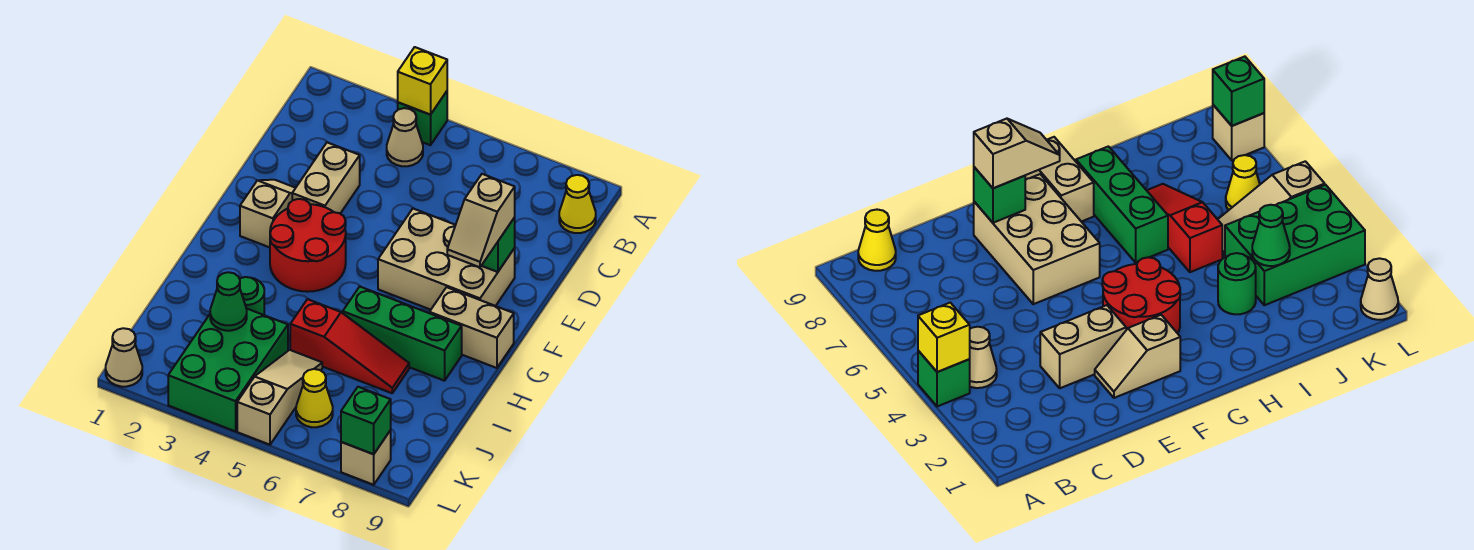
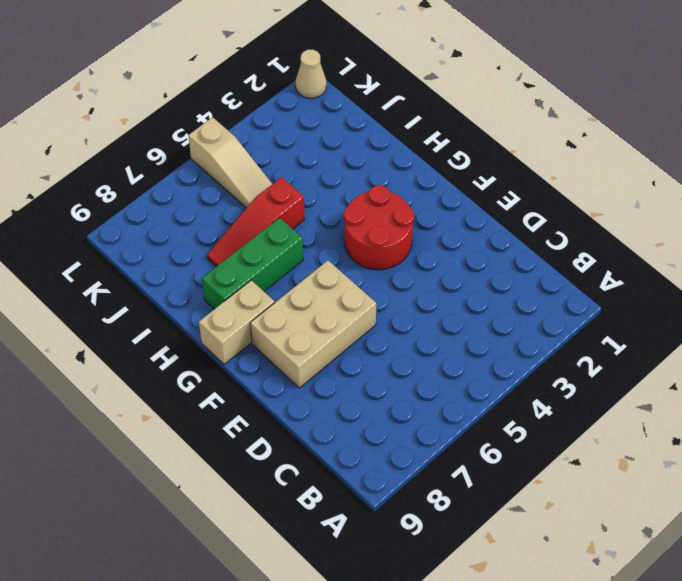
none -> green brick A4 level 1
none -> tan cone B4 level 1
none -> yellow cone B9 level 1

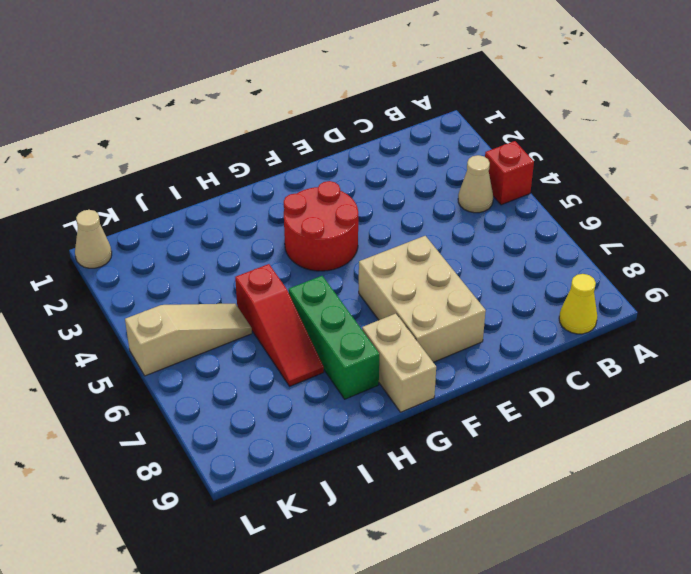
red brick A4 level 1 -> green brick A4 level 1
none -> tan brick D3:E3 level 1
none -> tan slope E2:F2 level 1 top F
none -> green round brick I3 level 1

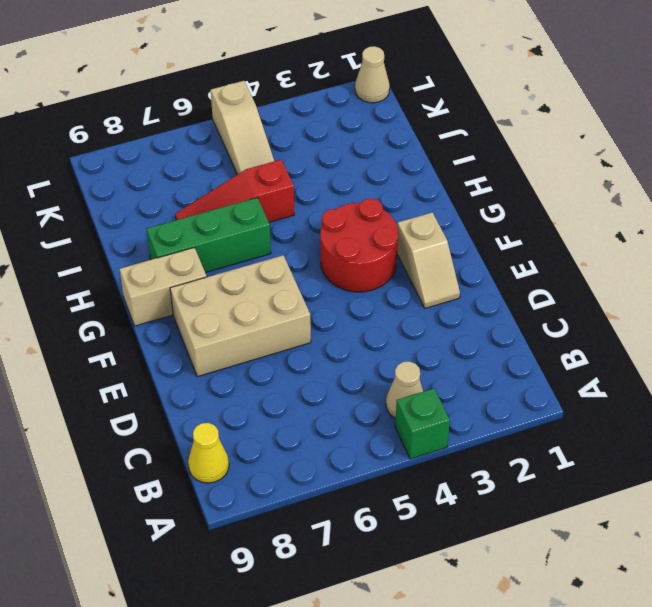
none -> tan brick D3:E3 level 1
none -> green round brick I3 level 1
none -> green brick J3:L4 level 1

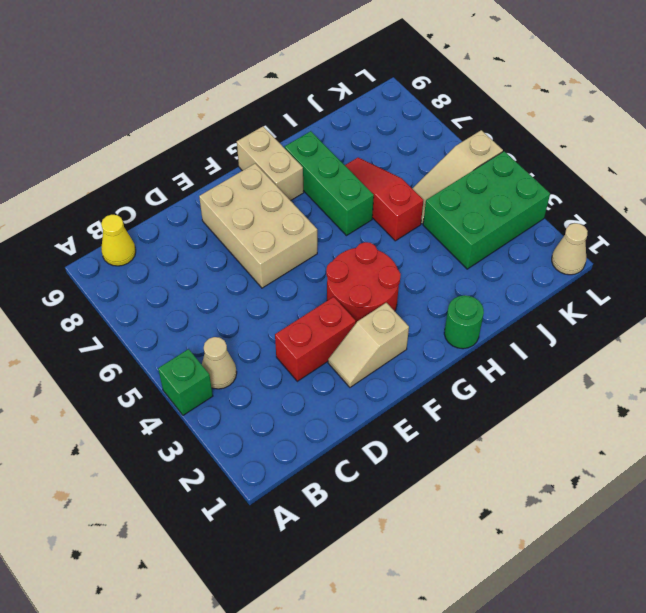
red brick D3:E3 level 1 -> tan brick D3:E3 level 1
green round brick H1 level 1 -> green round brick I3 level 1
none -> yellow cone K6 level 1
none -> tan brick L8 level 1
none -> yellow brick A4 level 2

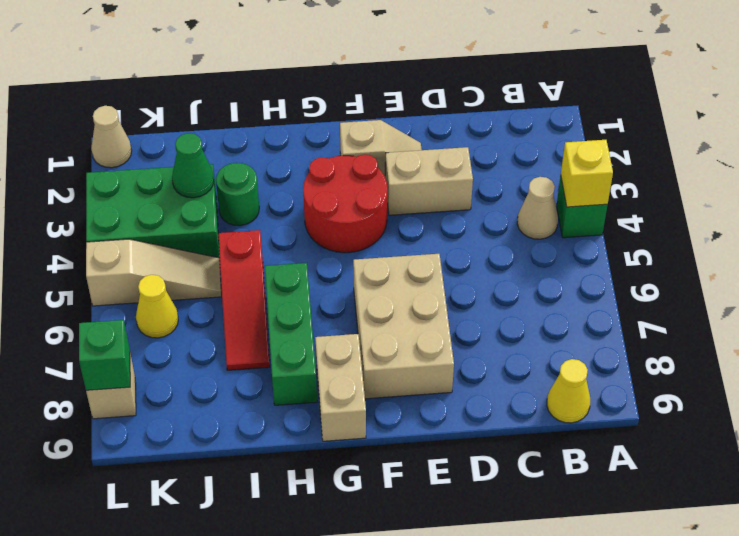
none -> green brick E8 level 2
none -> tan slope E8:F8 level 3 top E

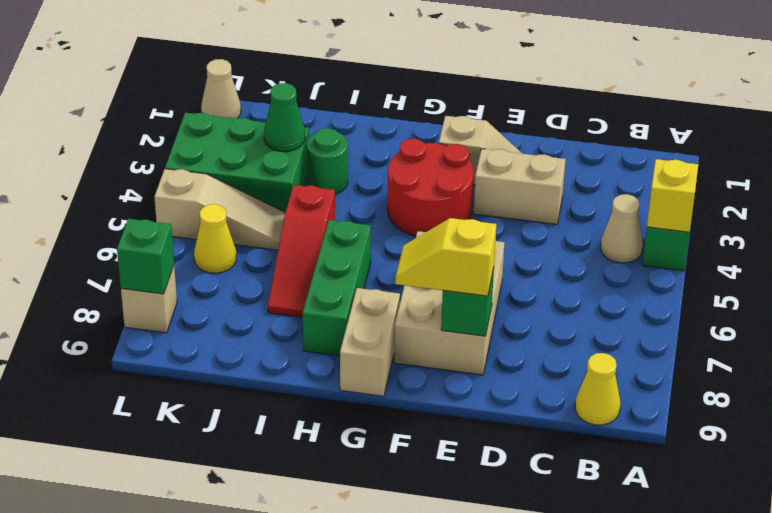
yellow slope E8:F8 level 3 top E -> tan slope E8:F8 level 3 top E

